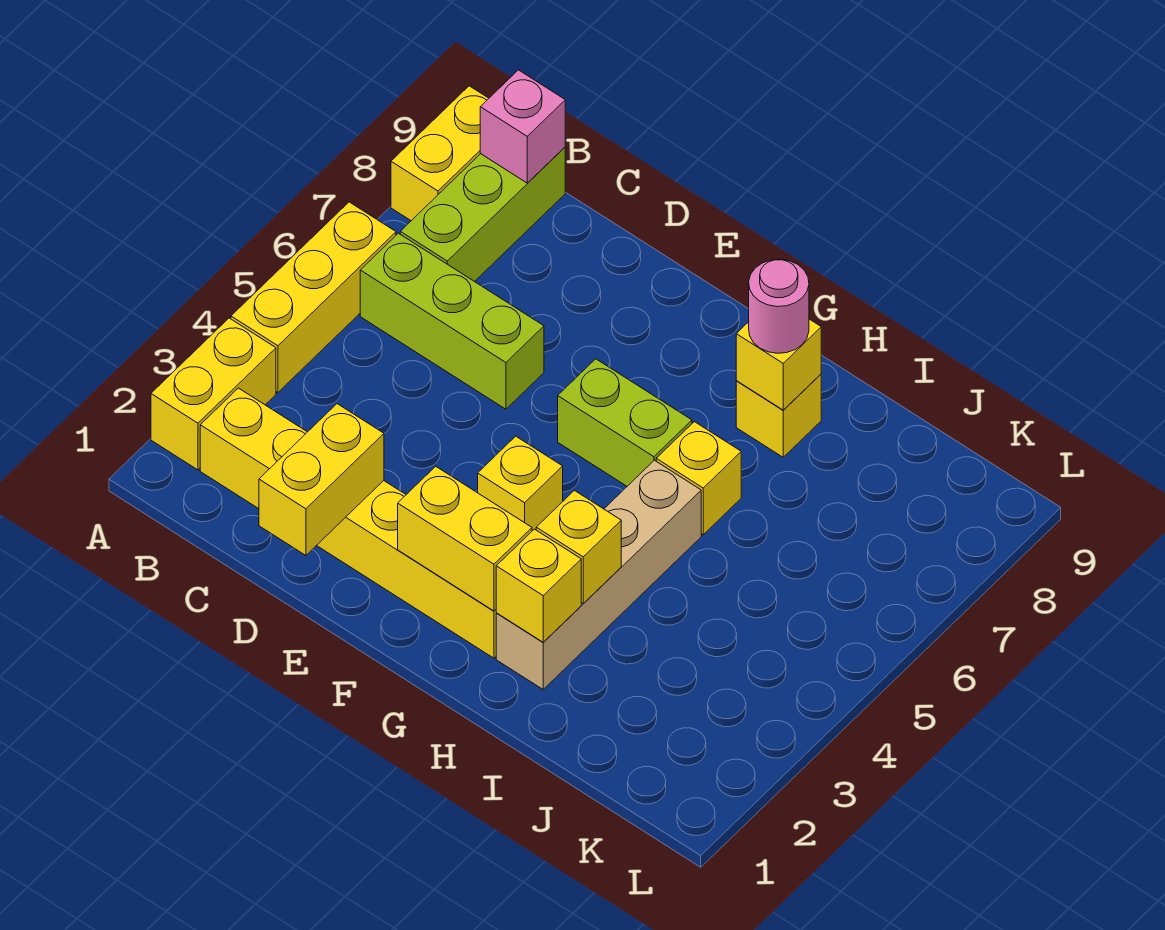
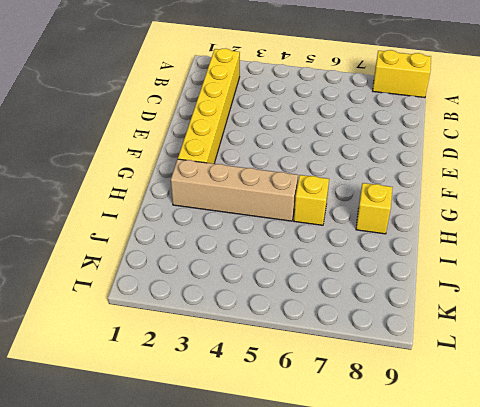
none -> yellow brick A2:A3 level 1
none -> yellow brick A4:A6 level 1
none -> lime brick B6:D6 level 1

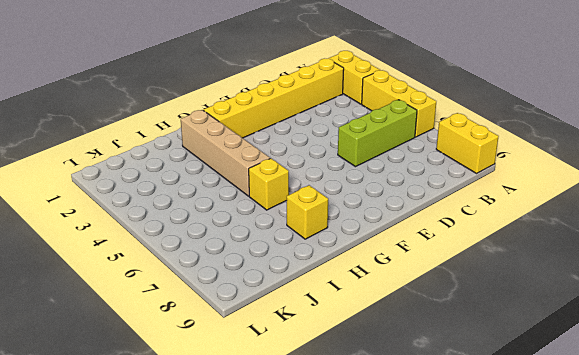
none -> lime brick B7:B9 level 1
none -> yellow brick F4 level 1
none -> lime brick F6:G6 level 1

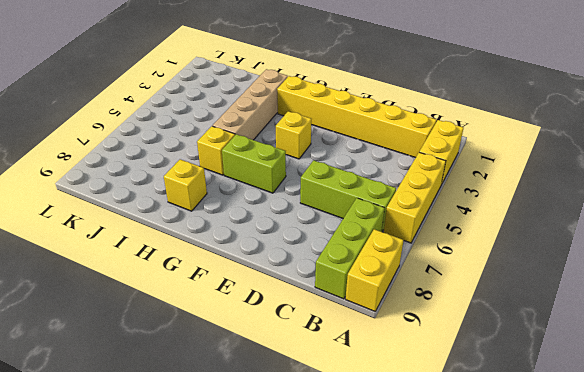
none -> pink brick B9 level 2
none -> yellow brick D1:D2 level 2
none -> yellow brick F2:G2 level 2

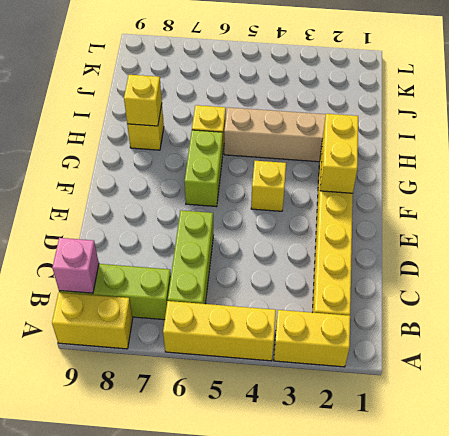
none -> yellow brick D1:D2 level 2
none -> yellow brick H2 level 2
none -> yellow brick H3 level 2

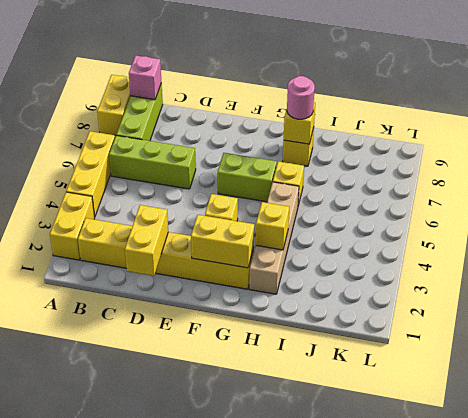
none -> yellow brick H2 level 2

